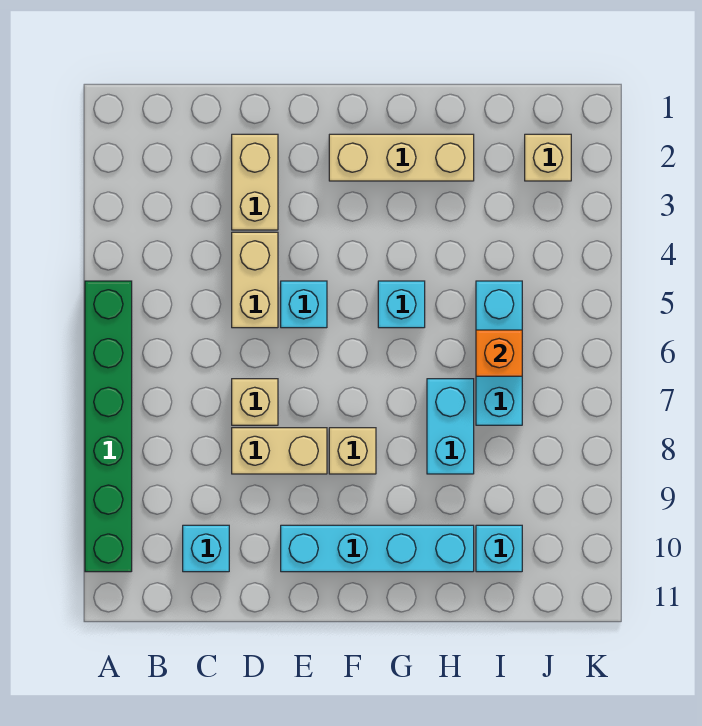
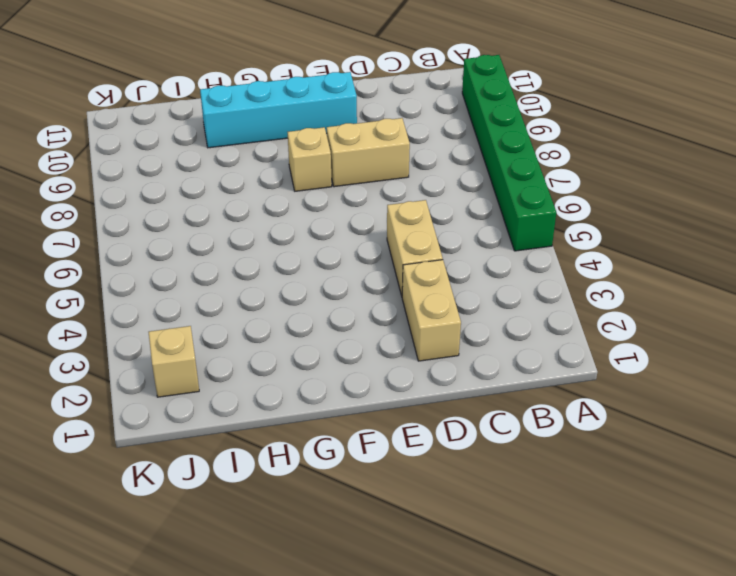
none -> cyan brick C10 level 1
none -> tan brick D7 level 1
none -> cyan brick E5 level 1

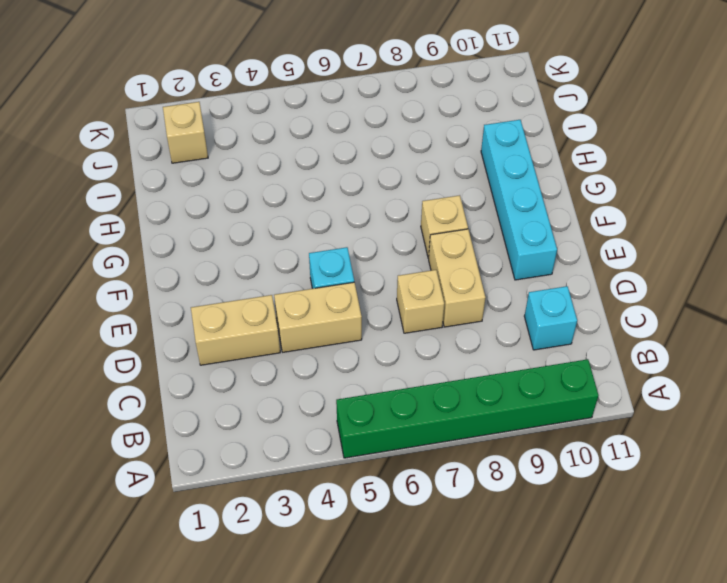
none -> tan brick F2:H2 level 1
none -> cyan brick G5 level 1
none -> cyan brick H7:H8 level 1

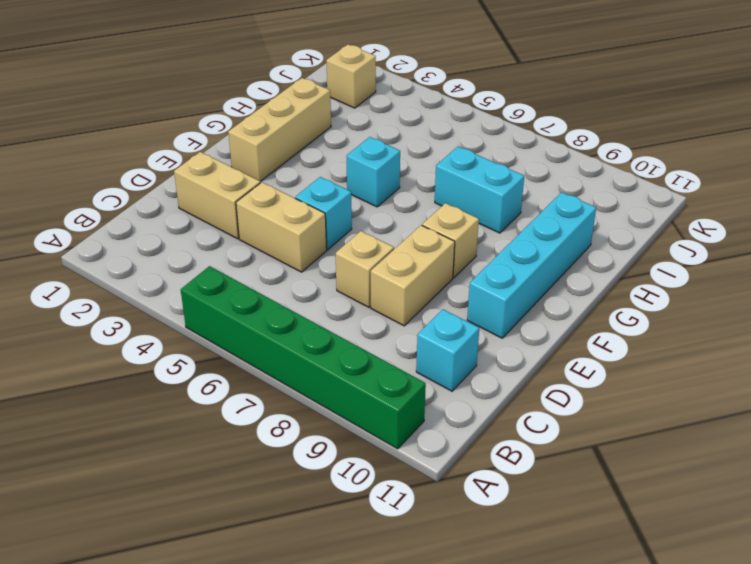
none -> cyan brick I5:I7 level 1
none -> cyan brick I10 level 1
none -> orange brick I6 level 2

